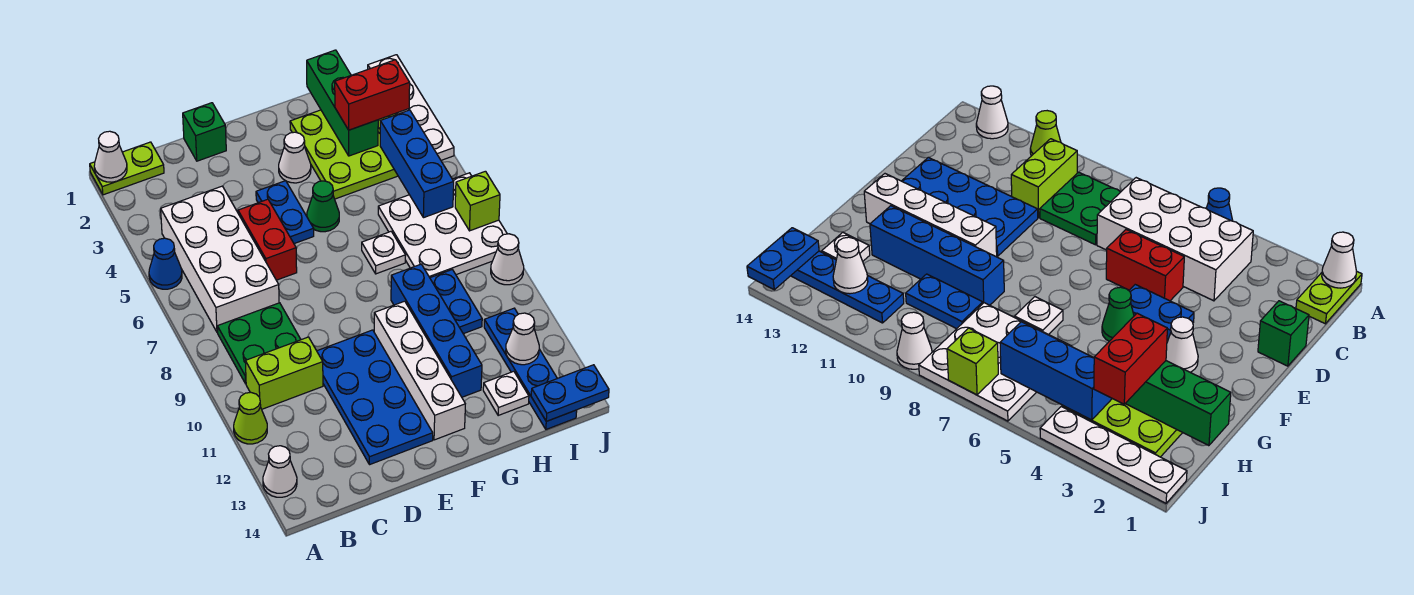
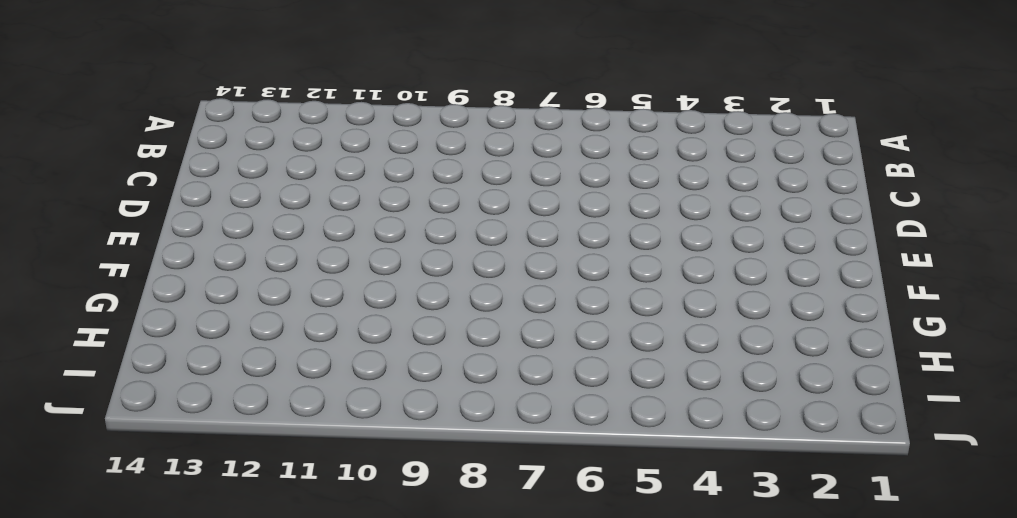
none -> lime plate A1:B1 level 1
none -> blue cone A5 level 1
none -> lime cone A11 level 1
none -> white cone A13 level 1

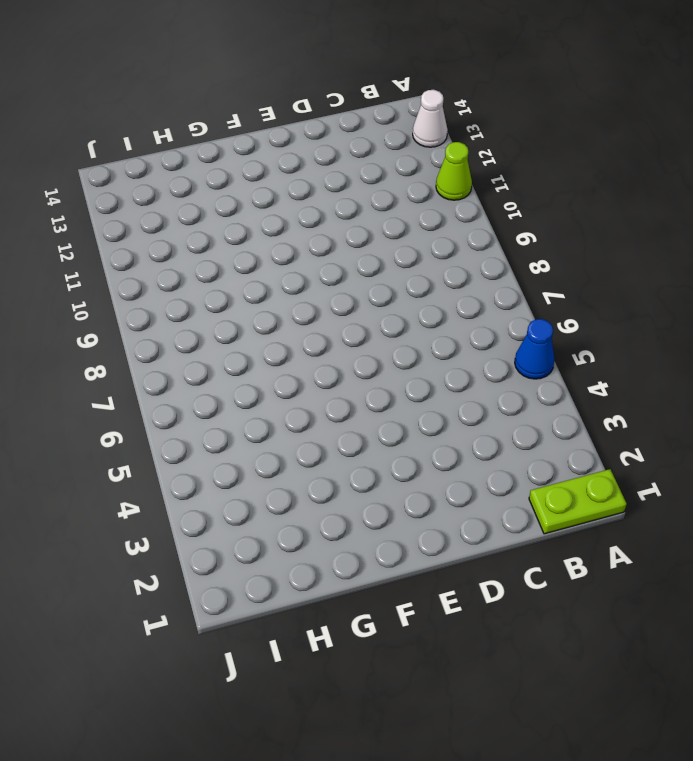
none -> white brick B4:C7 level 1
none -> green plate B8:C9 level 1
none -> lime brick B10:C10 level 1
none -> green brick D1 level 1

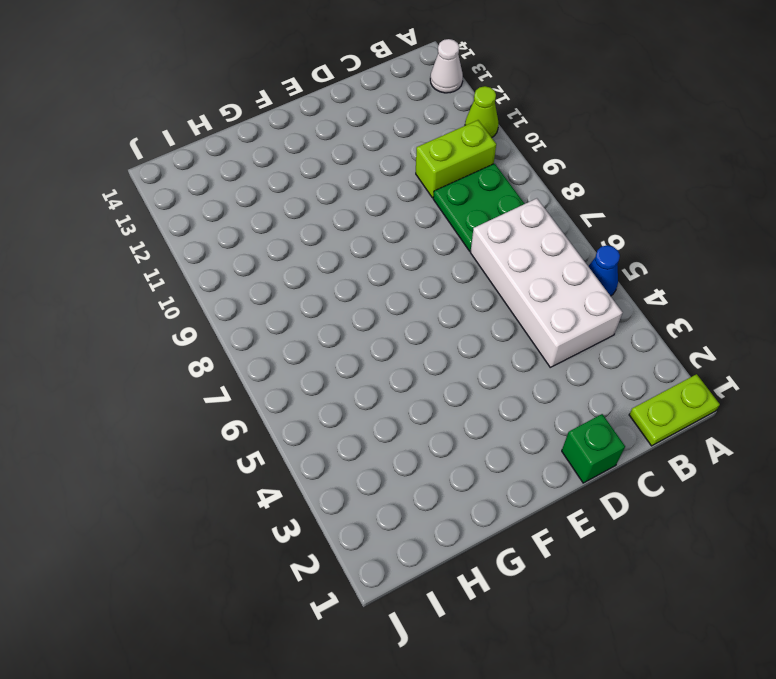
none -> red brick D5:D6 level 1
none -> blue plate D10:E13 level 1
none -> blue plate E4:E5 level 1
none -> white cone F3 level 1

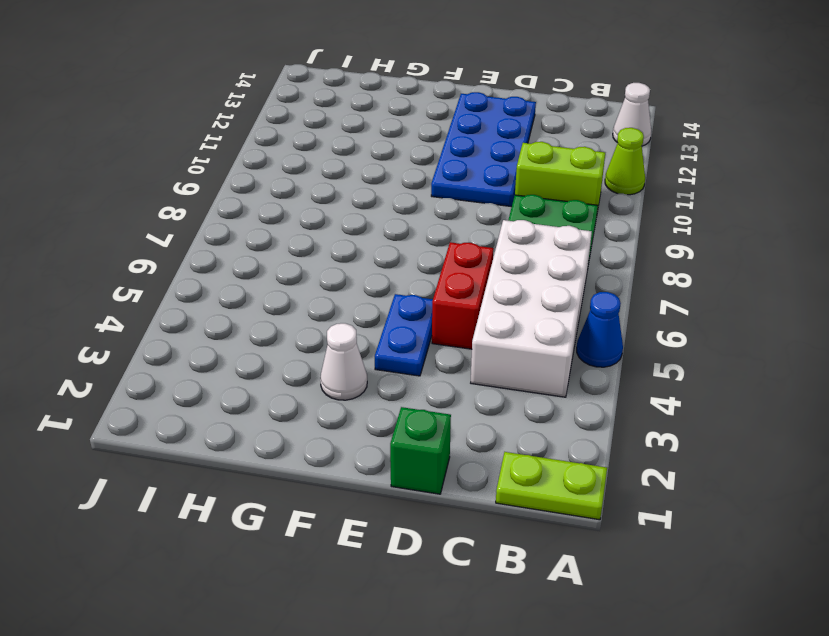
none -> green cone F5 level 1
none -> white brick F10:F13 level 1
none -> lime plate G2:I4 level 1
none -> white plate G7 level 1

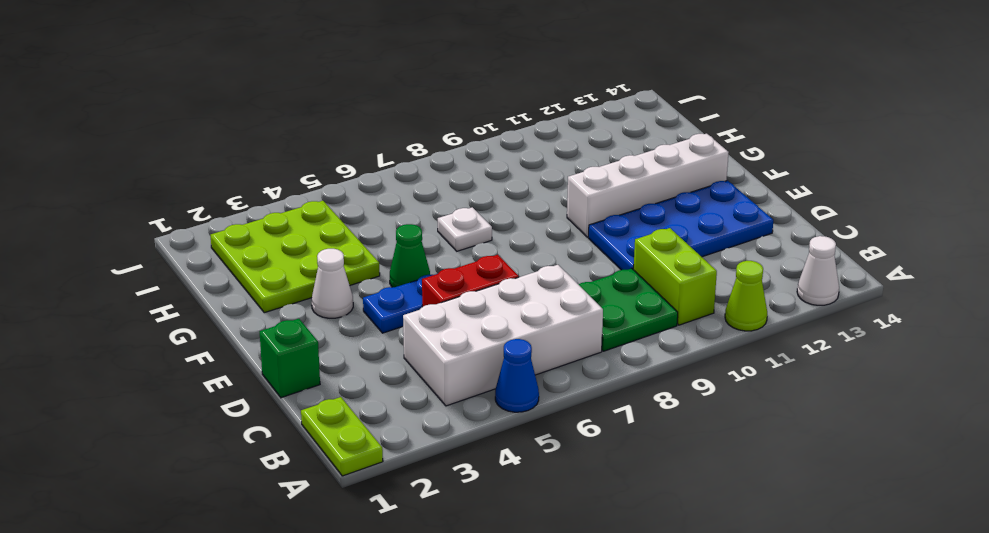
none -> blue brick G9:G12 level 1
none -> white plate H6:J8 level 1
none -> blue plate H9:H10 level 1
none -> white plate H13 level 1

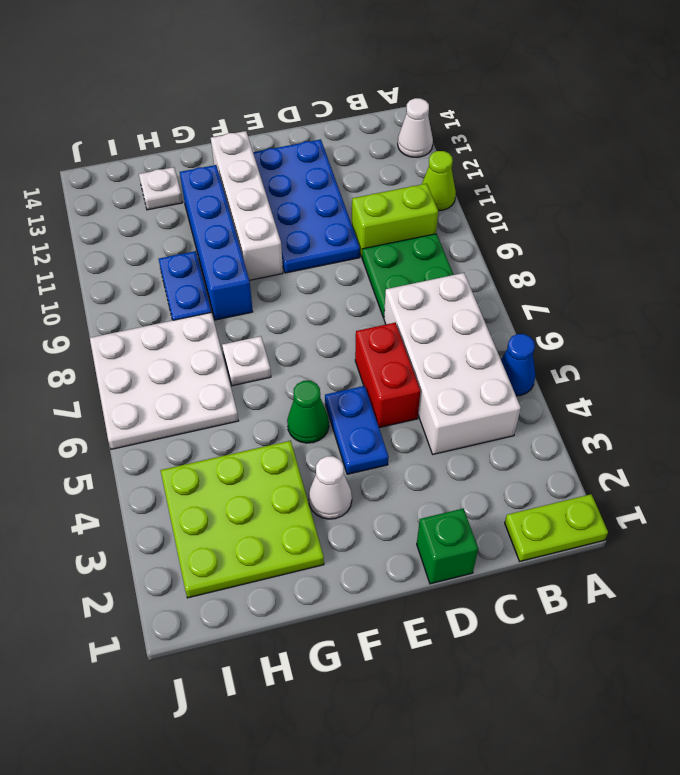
none -> blue plate I11:I14 level 1
none -> white plate J1:J4 level 1
none -> white cone J9 level 1
none -> white cone A1 level 2

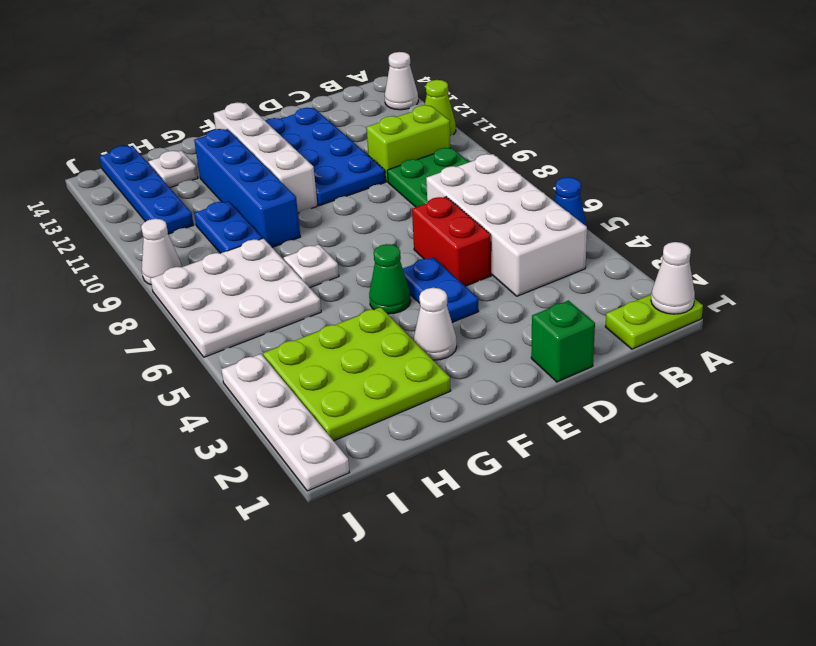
none -> green brick H1:H3 level 2
none -> blue brick I4:I6 level 2
none -> white cone I12 level 2
none -> blue plate I14:J14 level 2

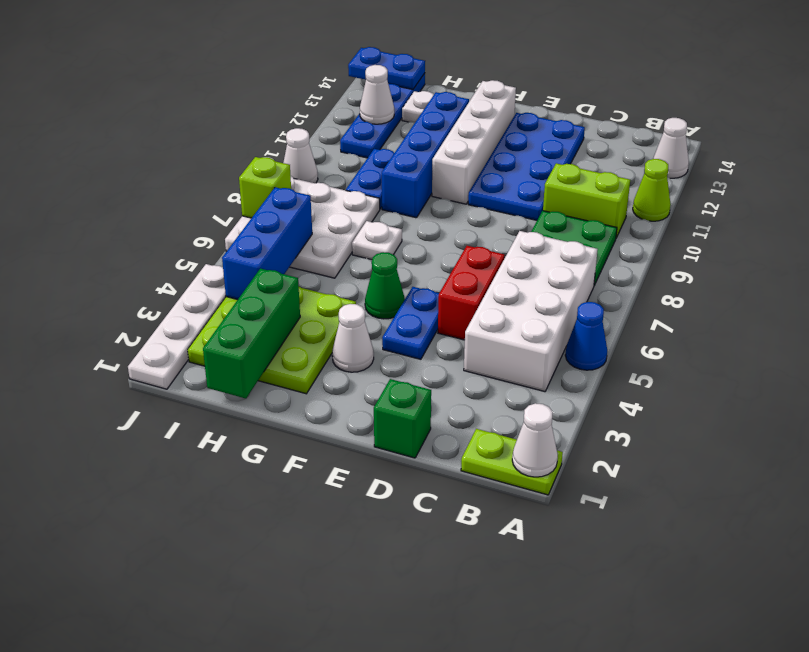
none -> red brick H3:I3 level 3

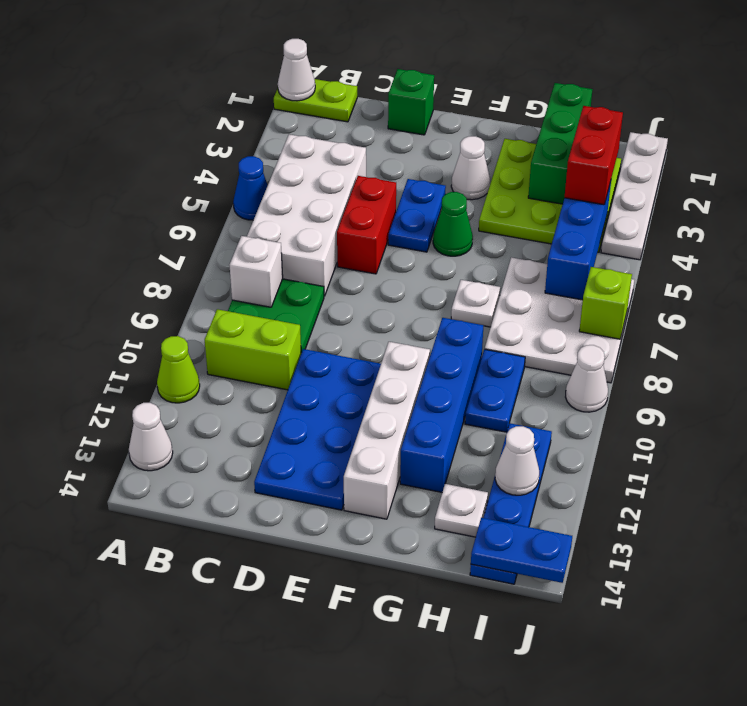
white brick B8 level 2 -> none
red brick I3:I4 level 3 -> red brick H3:I3 level 3

